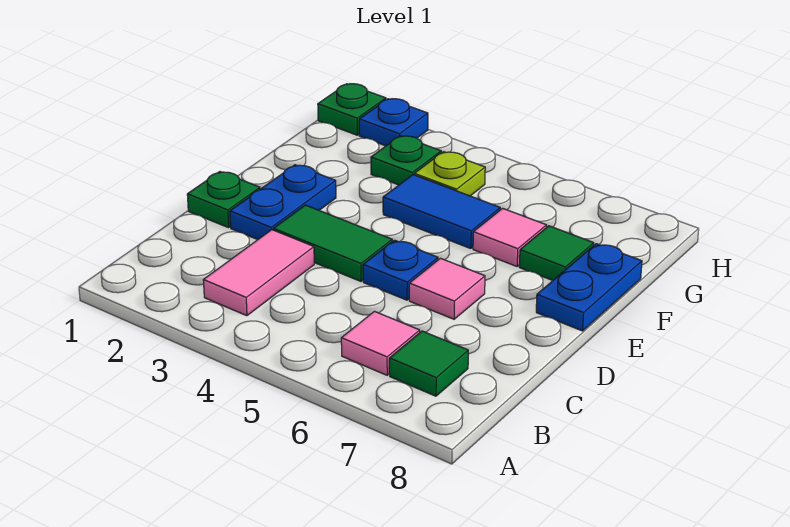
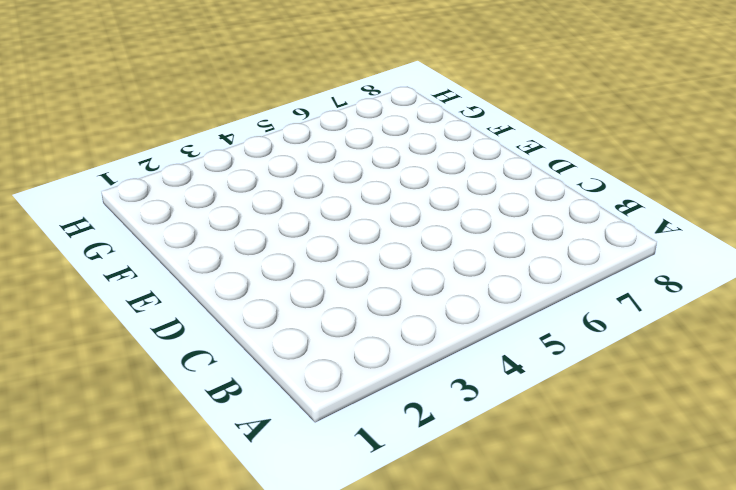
none -> pink tile B3:C3 level 1
none -> pink tile B6 level 1
none -> green tile B7 level 1

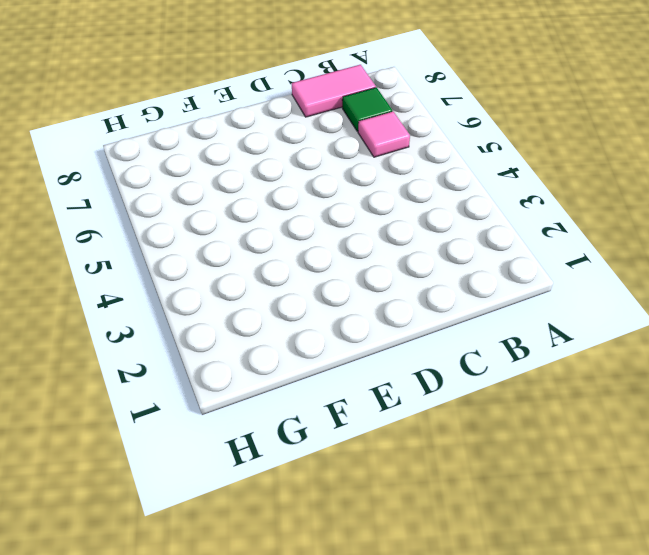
pink tile B8:C8 level 1 -> pink tile B3:C3 level 1
none -> green plate D1 level 1
none -> blue plate D2:E2 level 1
none -> green tile D3:D4 level 1

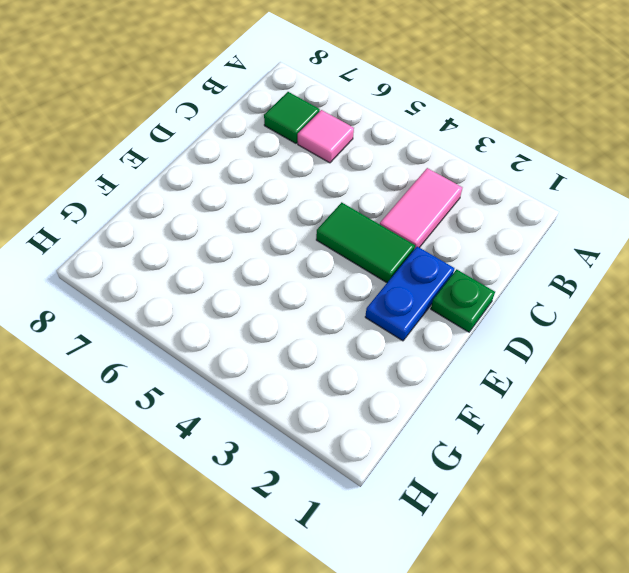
none -> blue plate D5 level 1
none -> pink tile D6 level 1
none -> blue plate E8:F8 level 1

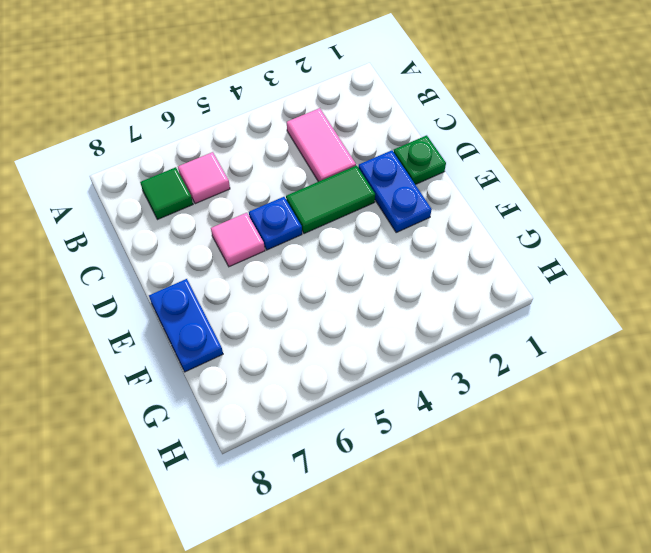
none -> blue tile F4:F5 level 1
none -> pink tile F6 level 1
none -> green tile F7 level 1

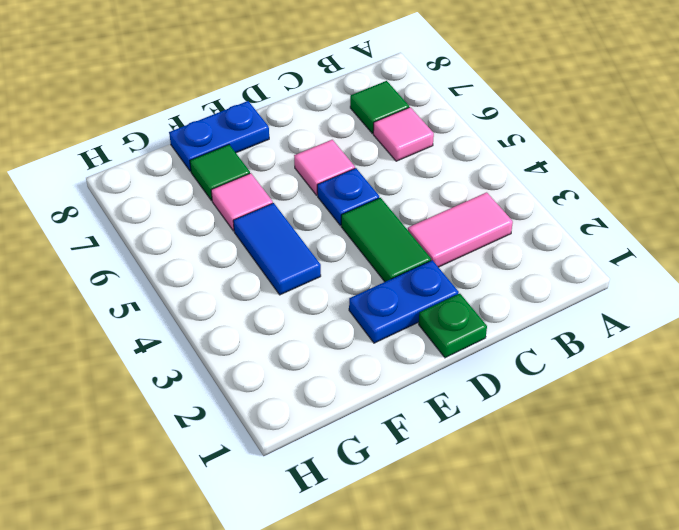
none -> green plate G3 level 1
none -> lime plate G4 level 1
none -> green plate H1 level 1

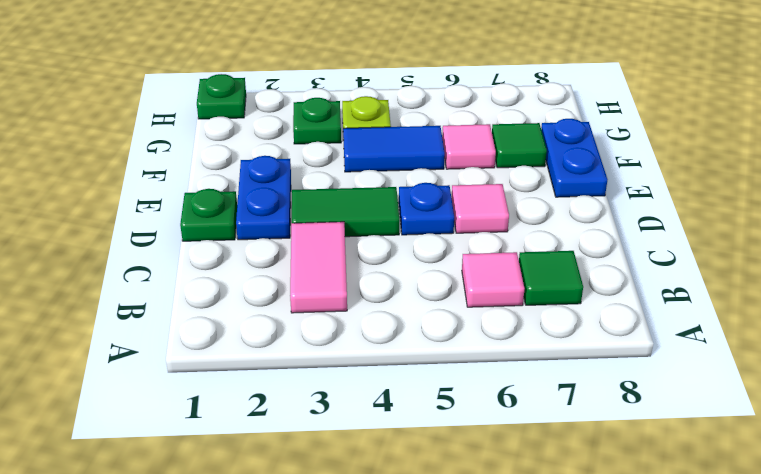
none -> blue plate H2 level 1

